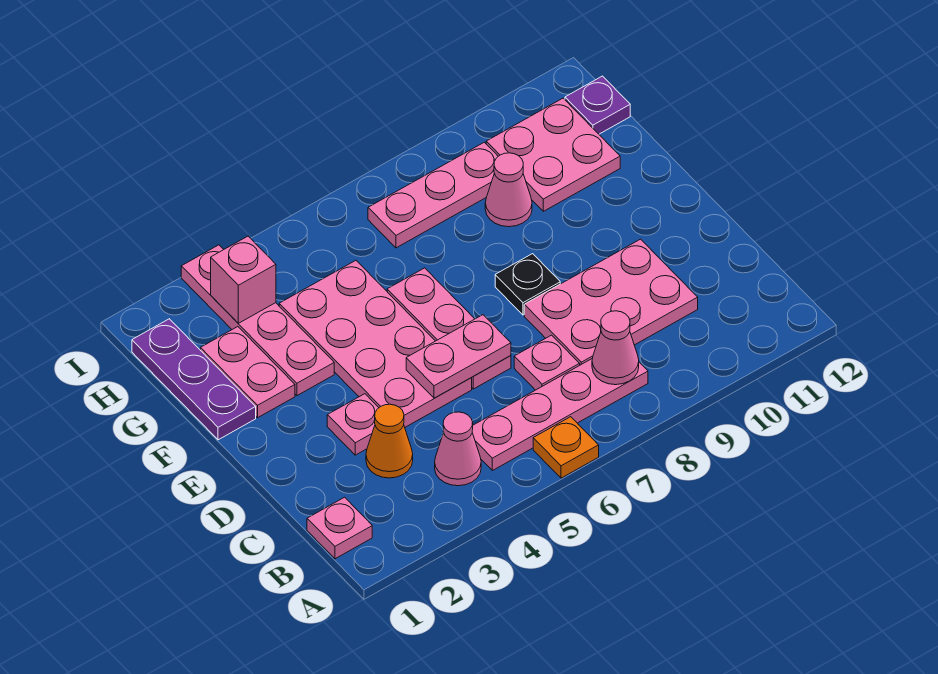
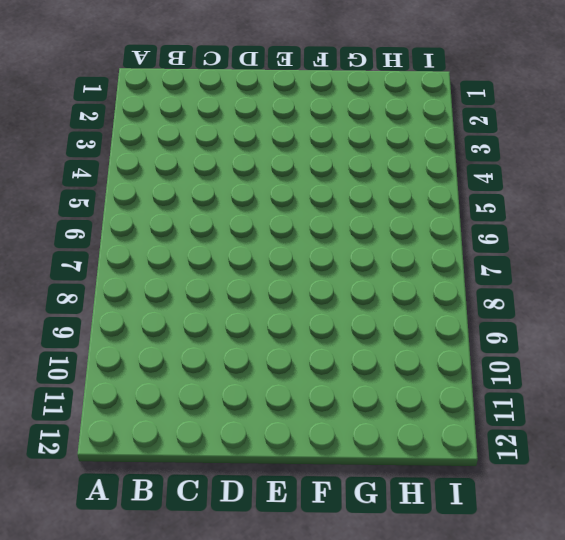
none -> orange plate A6 level 1
none -> pink plate B1 level 1
none -> pink cone B4 level 1

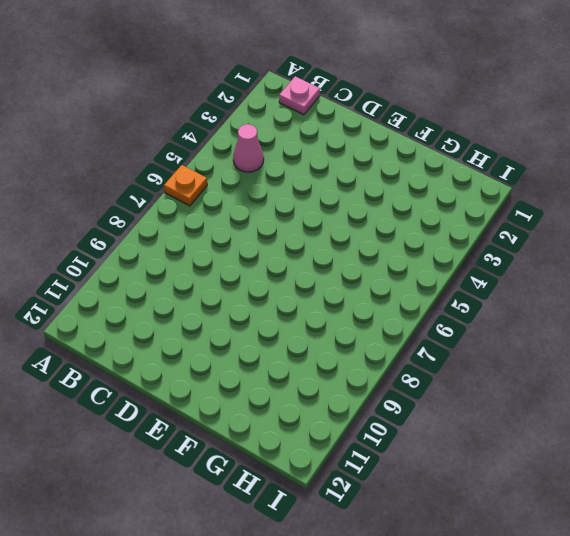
none -> pink plate B5:B8 level 1
none -> orange cone C3 level 1
none -> pink plate C7 level 1

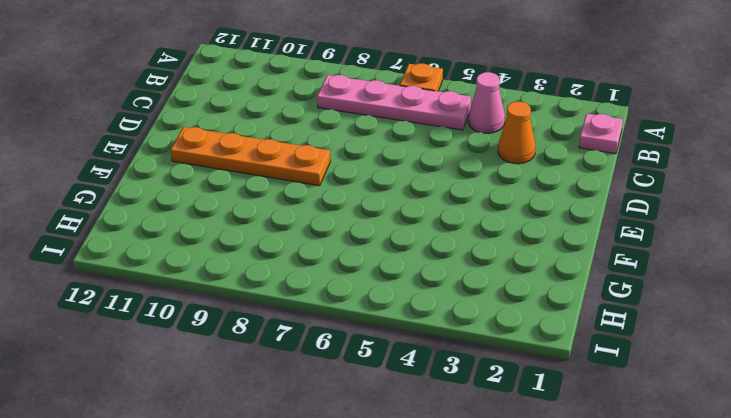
orange plate E8:E11 level 1 -> black plate E8 level 1
none -> pink plate C7 level 1
none -> pink plate C8:D10 level 1
none -> pink plate D3 level 1

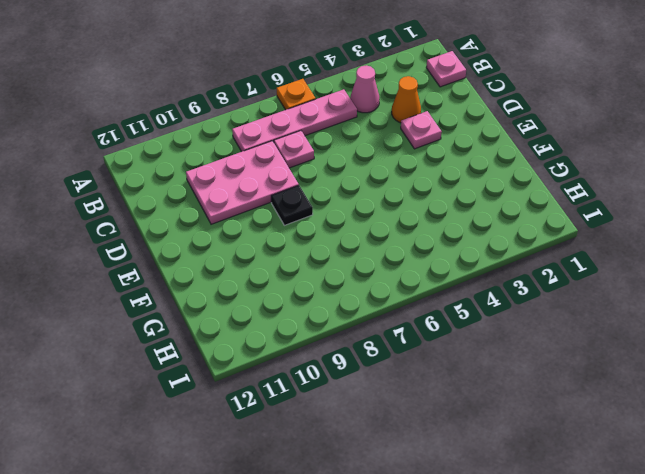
none -> pink plate D4:G5 level 1
none -> pink plate D6:F6 level 1
none -> purple plate F1:H1 level 1

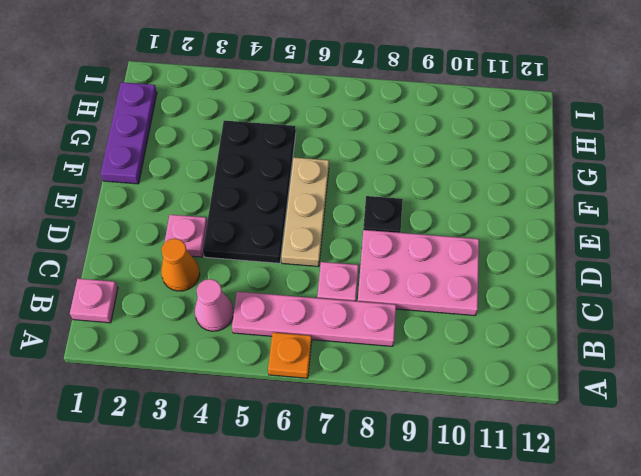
black plate D4:G5 level 1 -> pink plate D4:G5 level 1
tan plate D6:F6 level 1 -> pink plate D6:F6 level 1
none -> pink plate F2:G2 level 1
none -> pink plate F3:I3 level 1
none -> pink cone G9 level 1

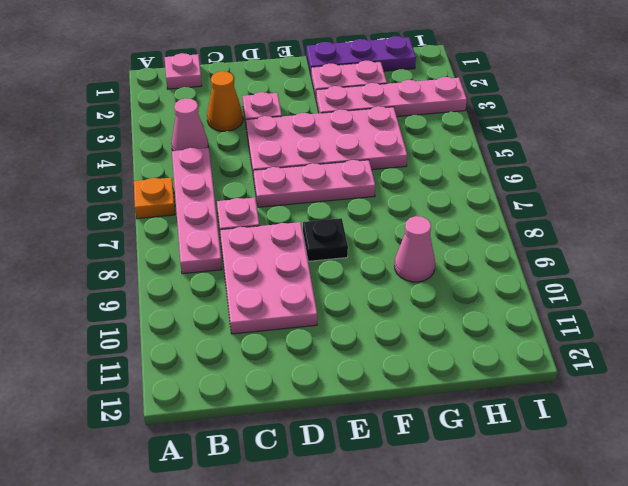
none -> pink plate G10:H11 level 1
none -> pink plate H7:H9 level 1
none -> purple plate H12 level 1

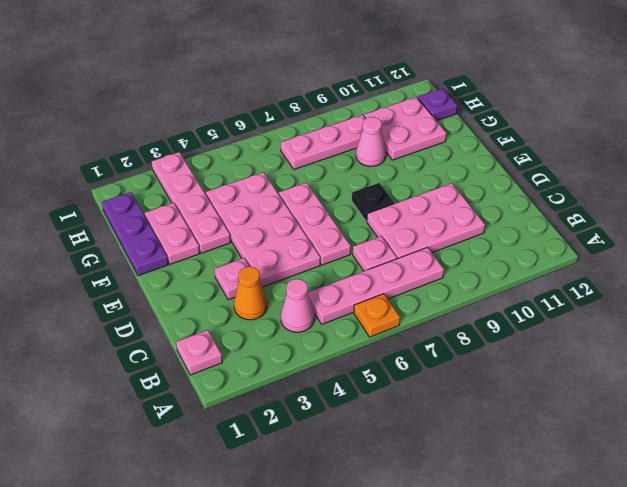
none -> pink cone B8 level 2
none -> pink plate D5:D6 level 2
none -> pink brick H3 level 2

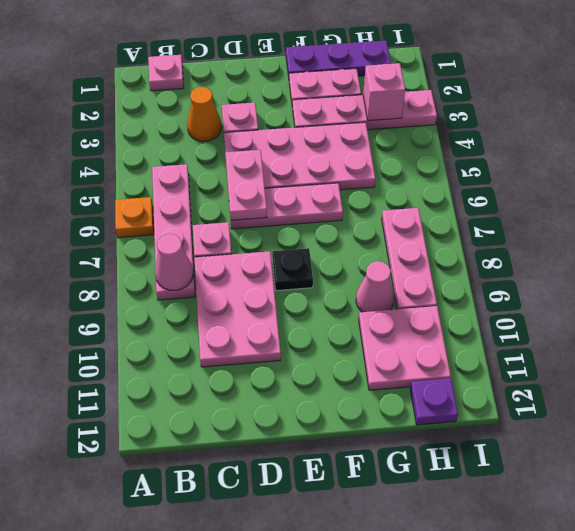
none -> pink cone B4 level 1

